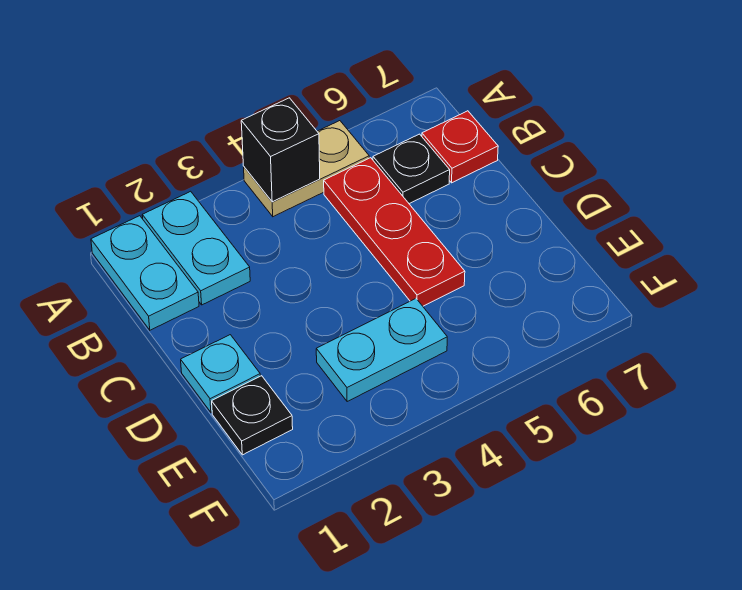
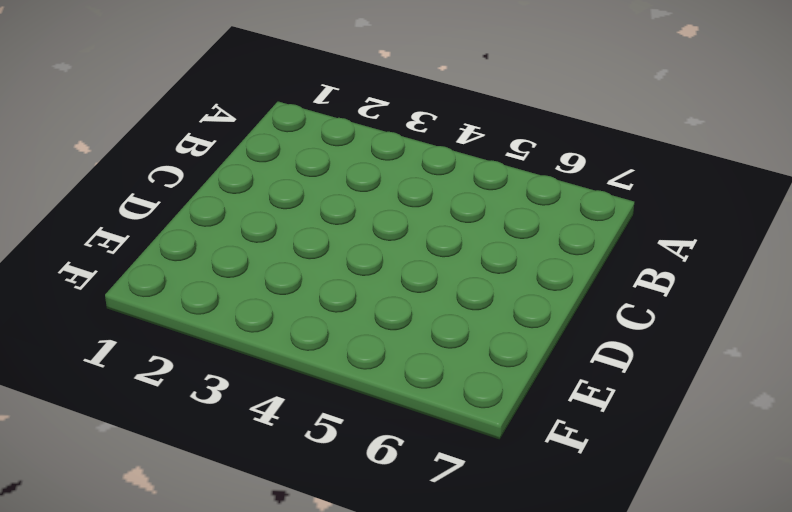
none -> cyan plate A1:B1 level 1
none -> cyan plate A2:B2 level 1

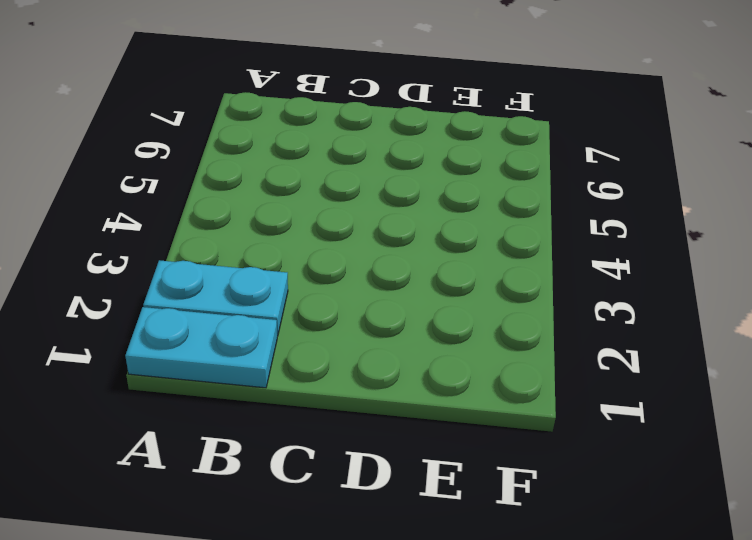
none -> tan plate A4:A5 level 1
none -> red plate B5:D5 level 1

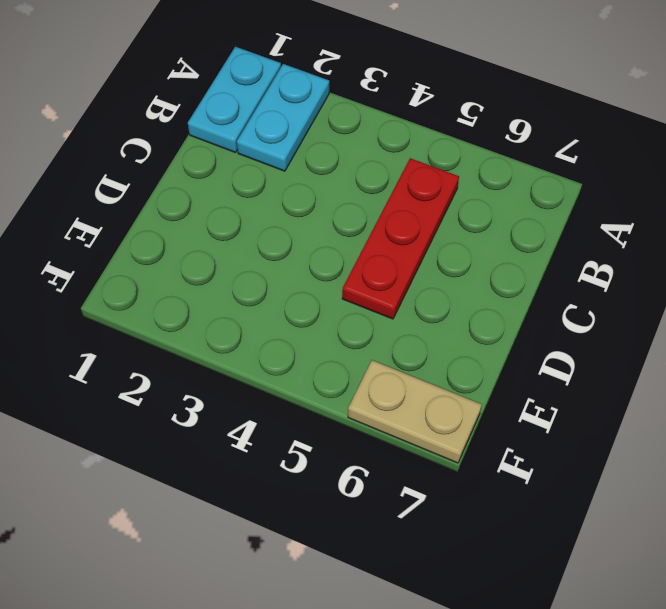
tan plate F6:F7 level 1 -> tan plate A4:A5 level 1
none -> black plate B6 level 1
none -> red plate B7 level 1

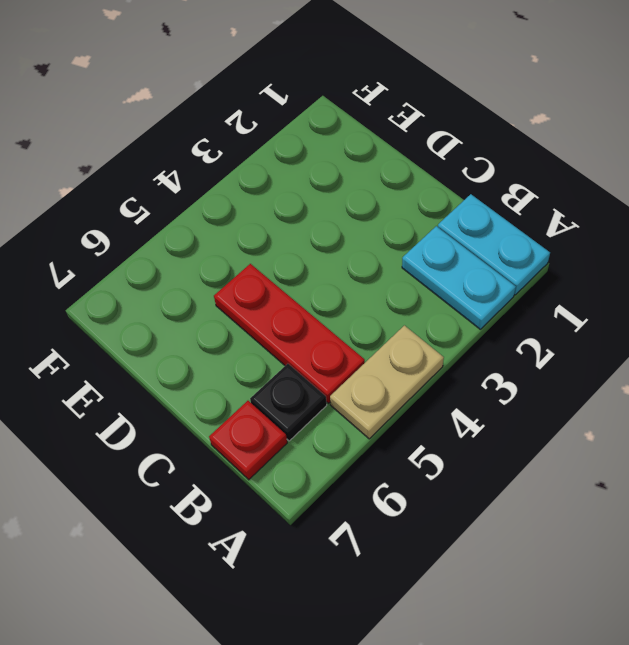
none -> cyan plate D1 level 1
none -> black plate E1 level 1

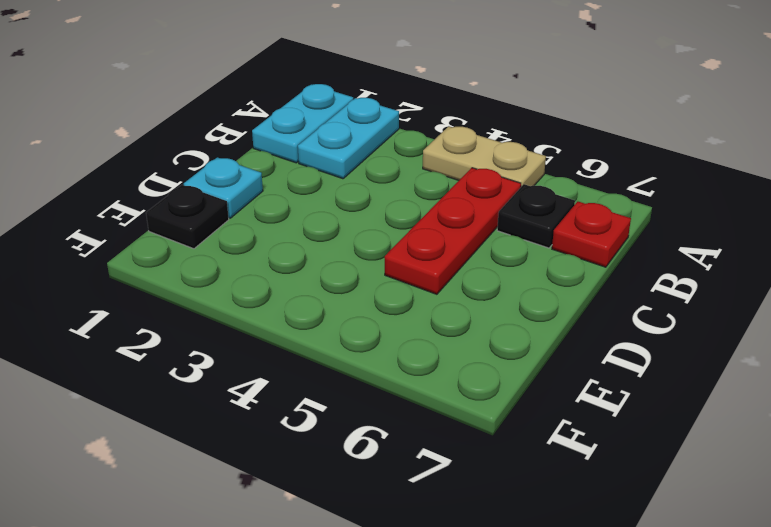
none -> cyan plate E3:E4 level 1
none -> black brick A4 level 2

